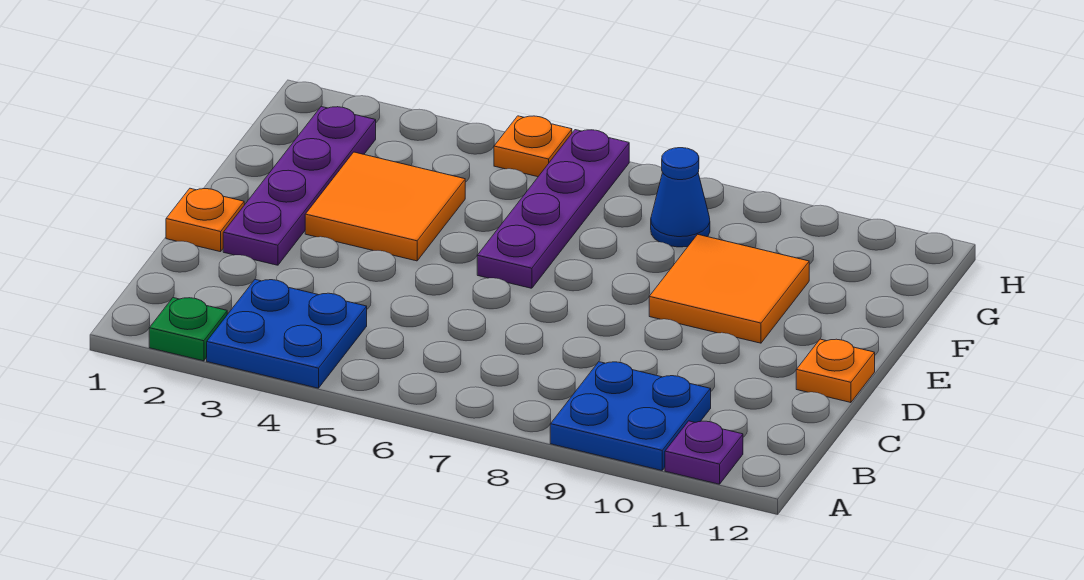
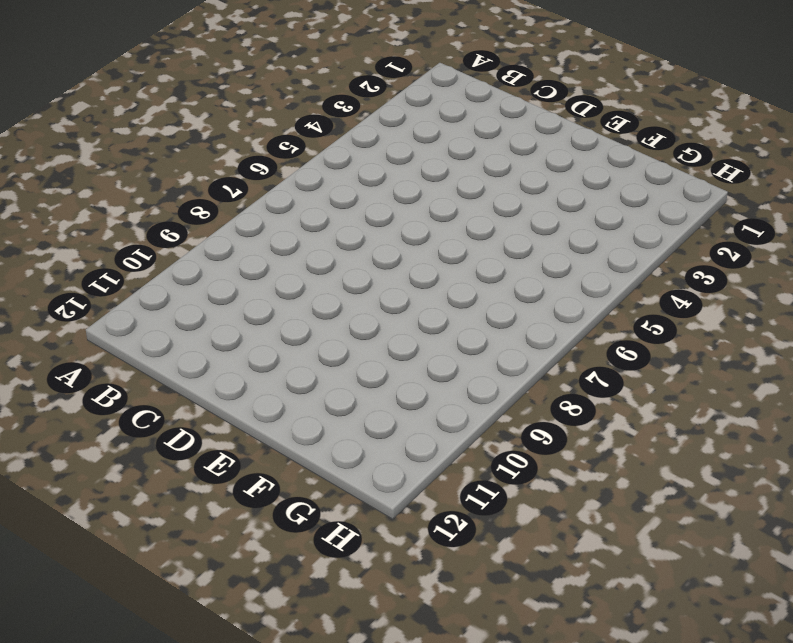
none -> green plate A2 level 1
none -> blue plate A3:B4 level 1
none -> blue plate A9:B10 level 1

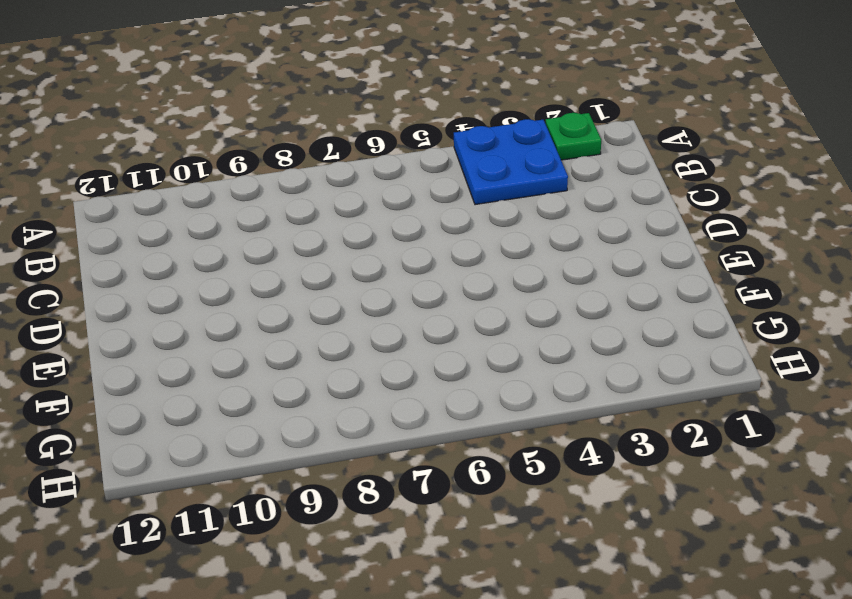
none -> blue plate A9:B10 level 1
none -> purple plate A11 level 1
none -> orange plate D1 level 1

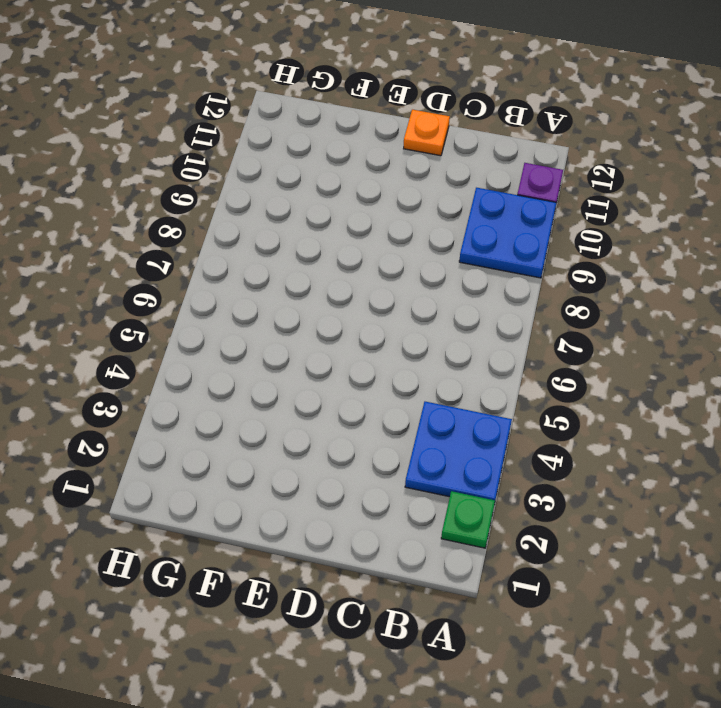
none -> orange plate D1 level 1
none -> purple plate D2:G2 level 1
none -> orange tile E3:F4 level 1

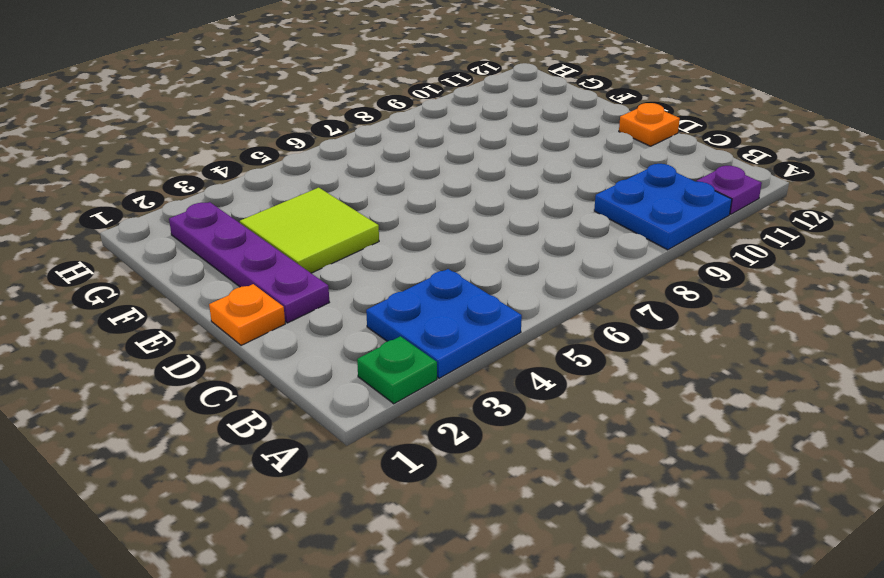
lime tile E3:F4 level 1 -> orange tile E3:F4 level 1
none -> purple plate E6:H6 level 1
none -> orange tile E9:F10 level 1
none -> blue cone G8 level 1

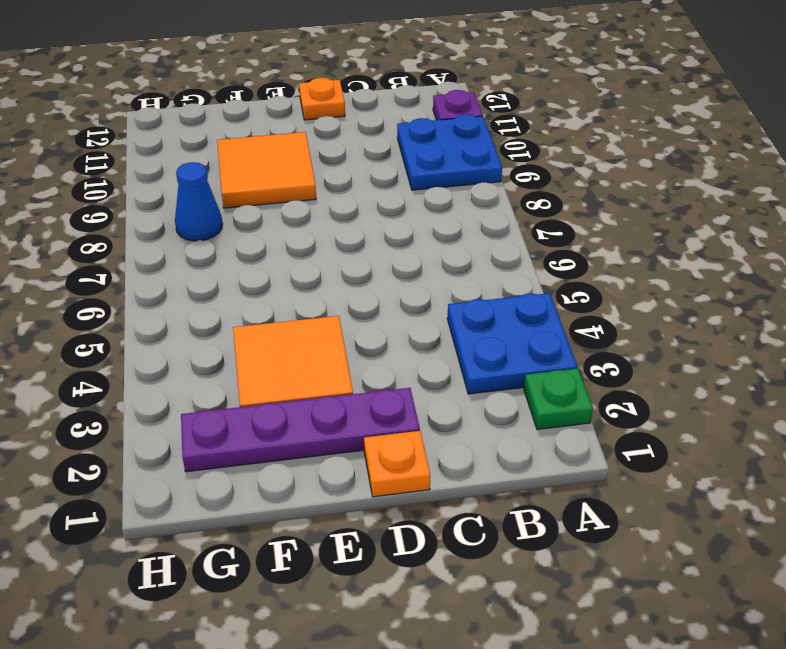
none -> purple plate E6:H6 level 1
none -> orange plate H5 level 1

